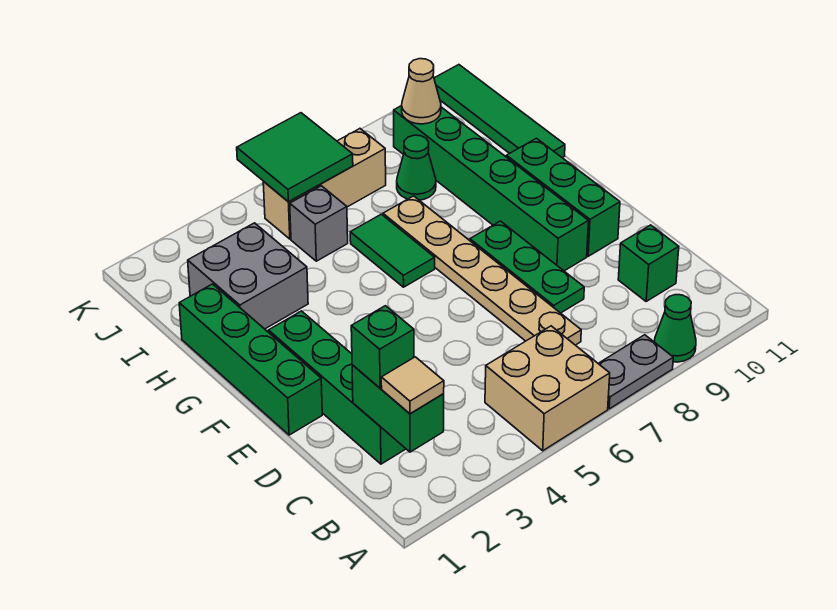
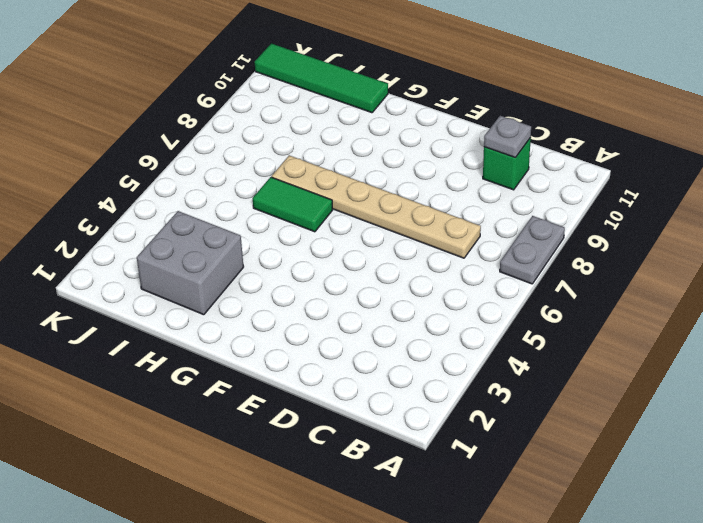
grey plate C10 level 2 -> none
none -> tan brick A5:B6 level 1
none -> green cone A9 level 1
none -> green brick C2:F2 level 1

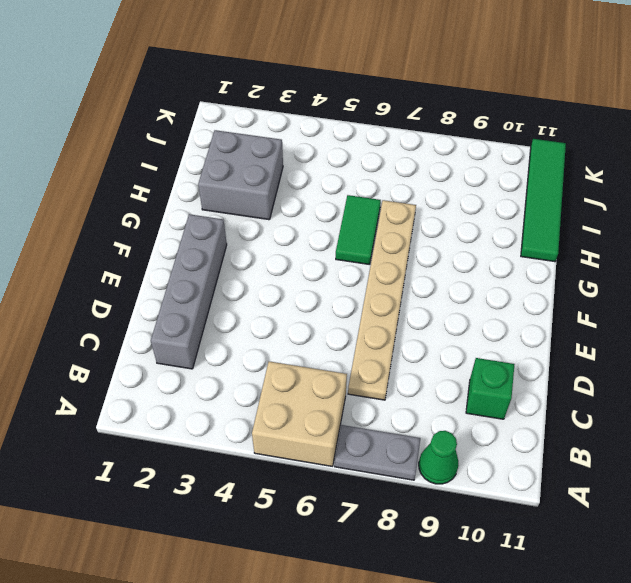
grey brick C2:F2 level 1 -> green brick C2:F2 level 1
none -> green plate D8:F8 level 1
none -> green brick E1:H1 level 1
none -> green brick E9:J9 level 1

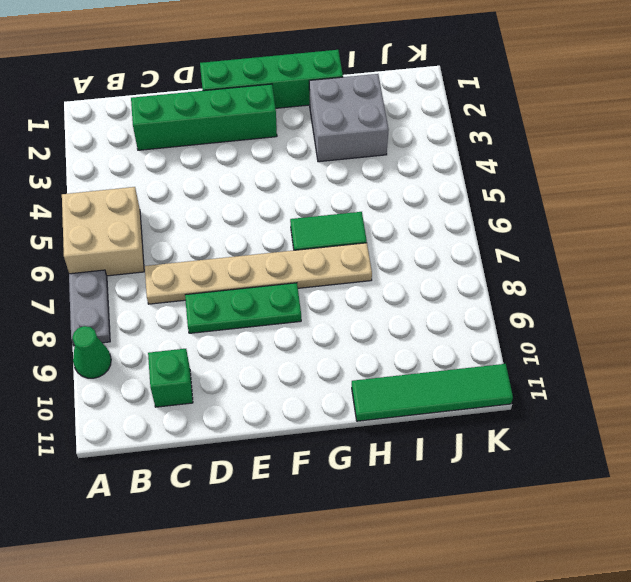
none -> green brick E9:J9 level 1
none -> green brick E10:G10 level 1
none -> grey brick I5 level 1

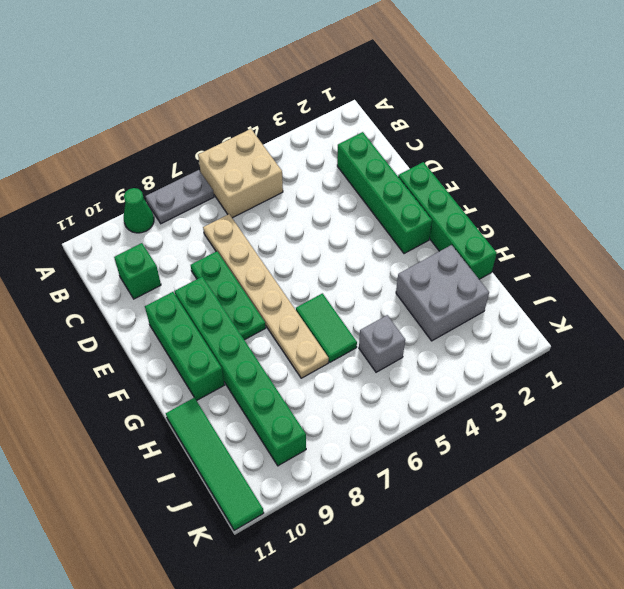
none -> green cone I8 level 1
none -> tan brick J5:J7 level 1
none -> green brick B2:C2 level 2

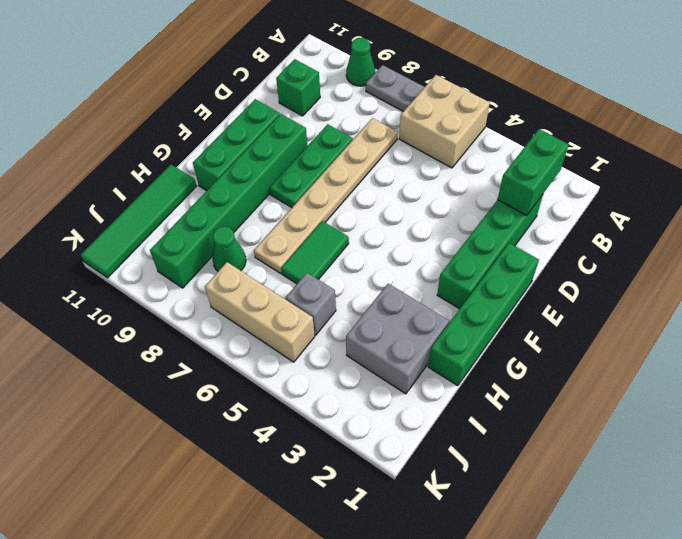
none -> green tile J5:K6 level 2
none -> tan cone J9 level 2
none -> tan tile B2 level 3

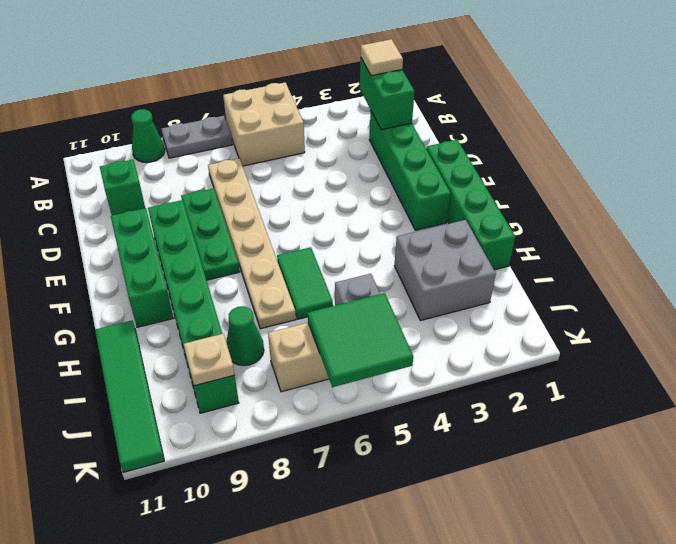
tan plate J9 level 2 -> tan cone J9 level 2
none -> green brick C2 level 3

